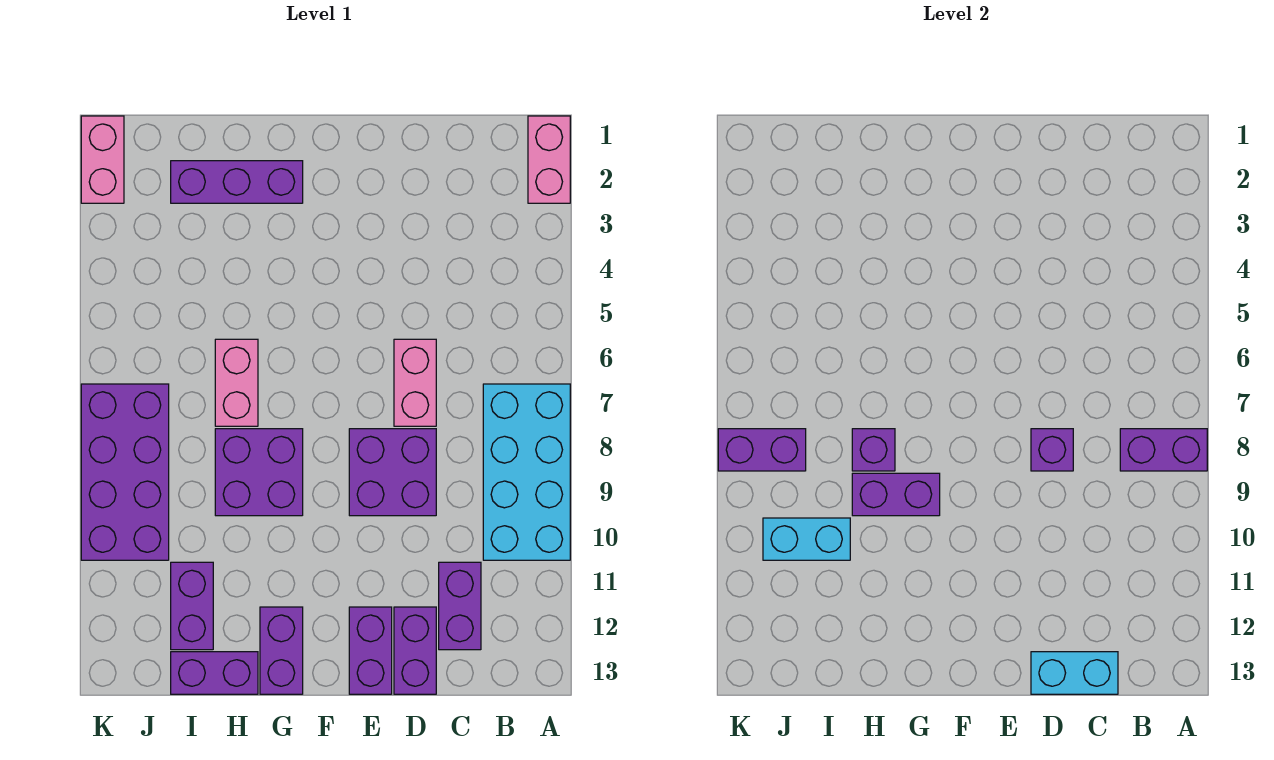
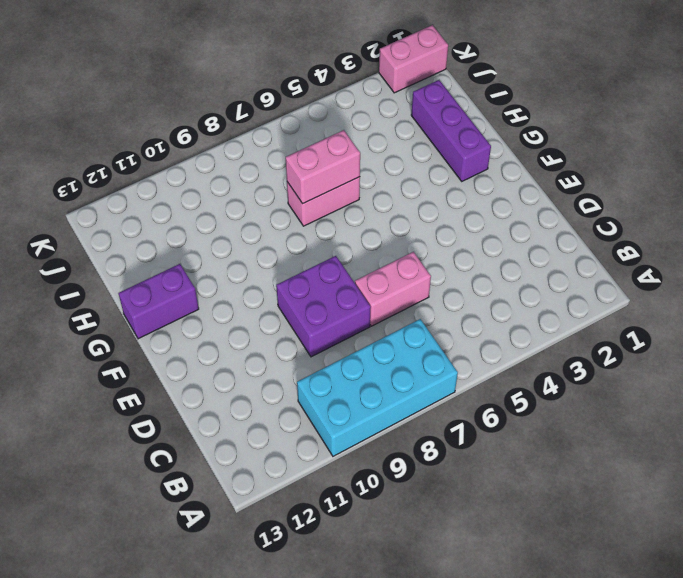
pink brick H6:H7 level 2 -> pink brick A1:A2 level 1
none -> purple brick C11:C12 level 1
none -> purple brick D12:D13 level 1
none -> purple brick E12:E13 level 1

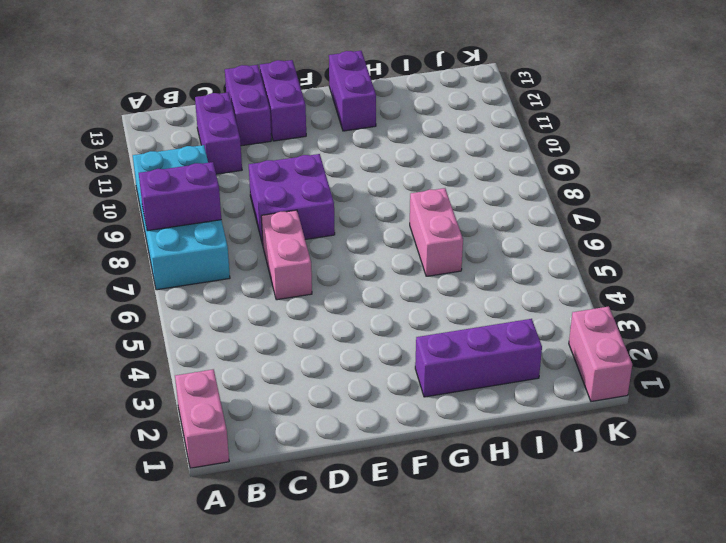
none -> purple brick G8:H9 level 1
none -> purple brick H13:I13 level 1
none -> purple brick I11:I12 level 1

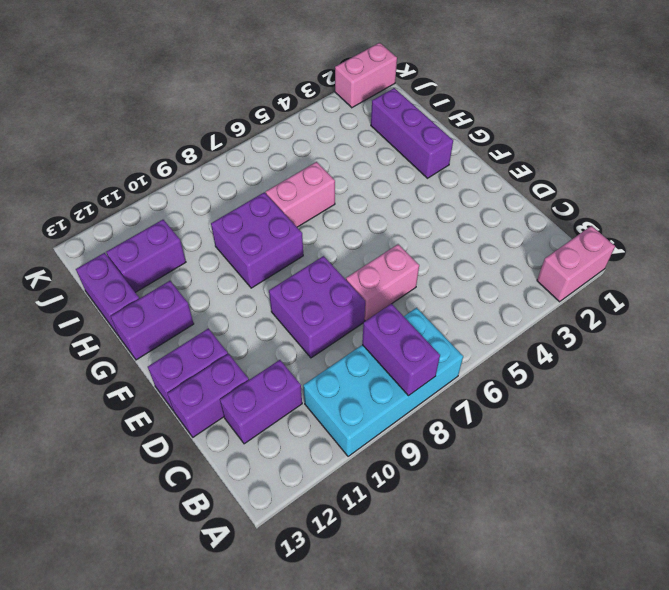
none -> purple brick J7:K10 level 1
none -> cyan brick C13:D13 level 2
none -> purple brick D8 level 2

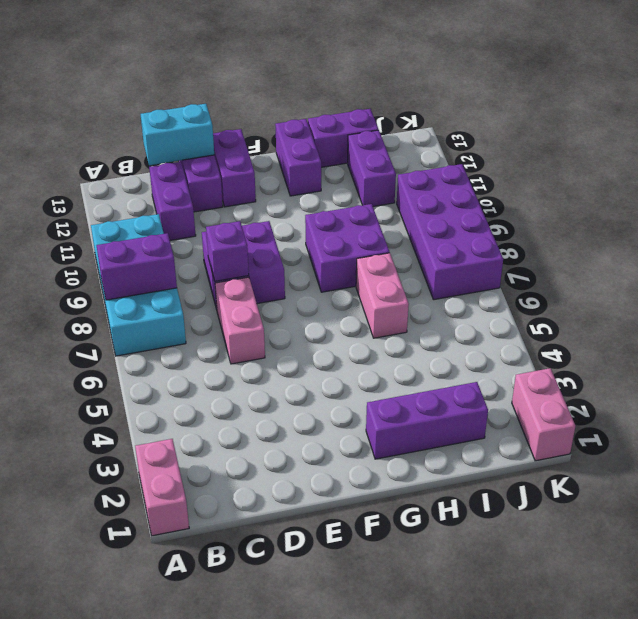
none -> purple brick G9:H9 level 2
none -> purple brick H8 level 2
none -> cyan brick I10:J10 level 2

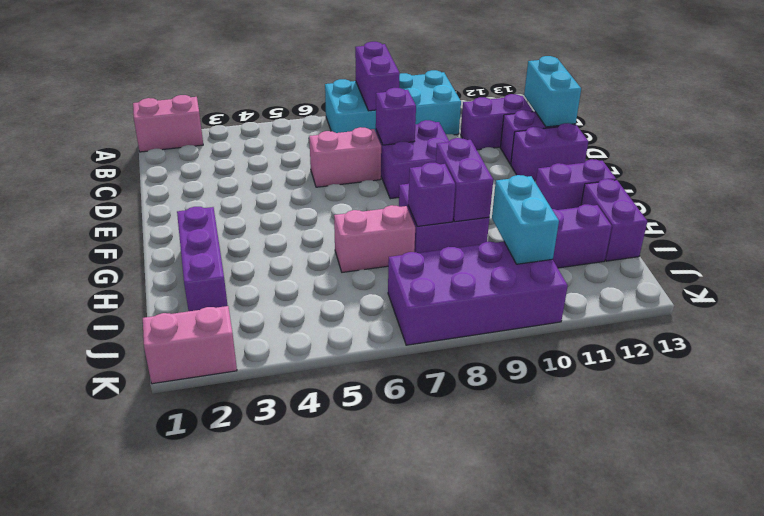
none -> purple brick J8:K8 level 2

